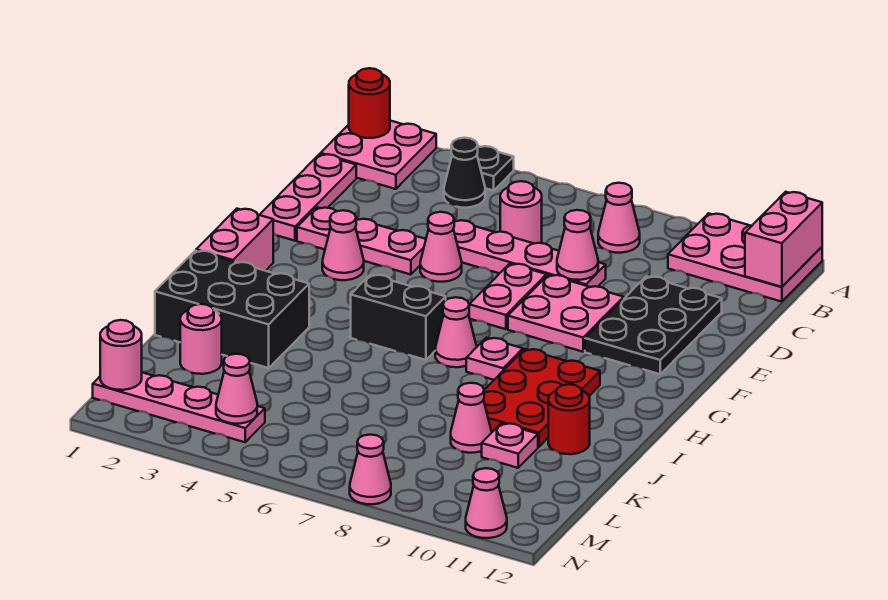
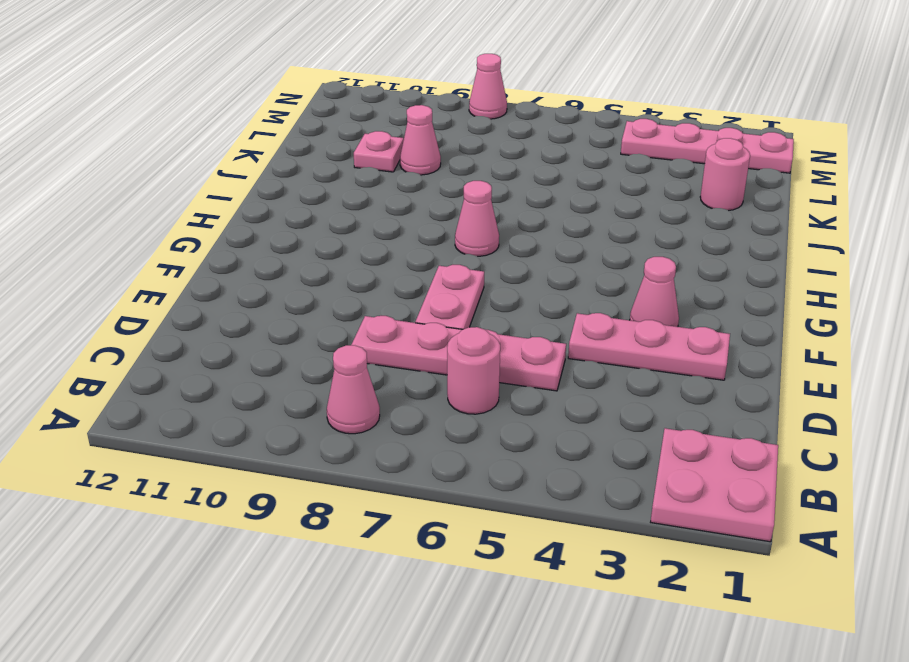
none -> black plate A4 level 1
none -> pink plate A10:B12 level 1
none -> black cone B4 level 1
none -> pink plate C1:E1 level 1

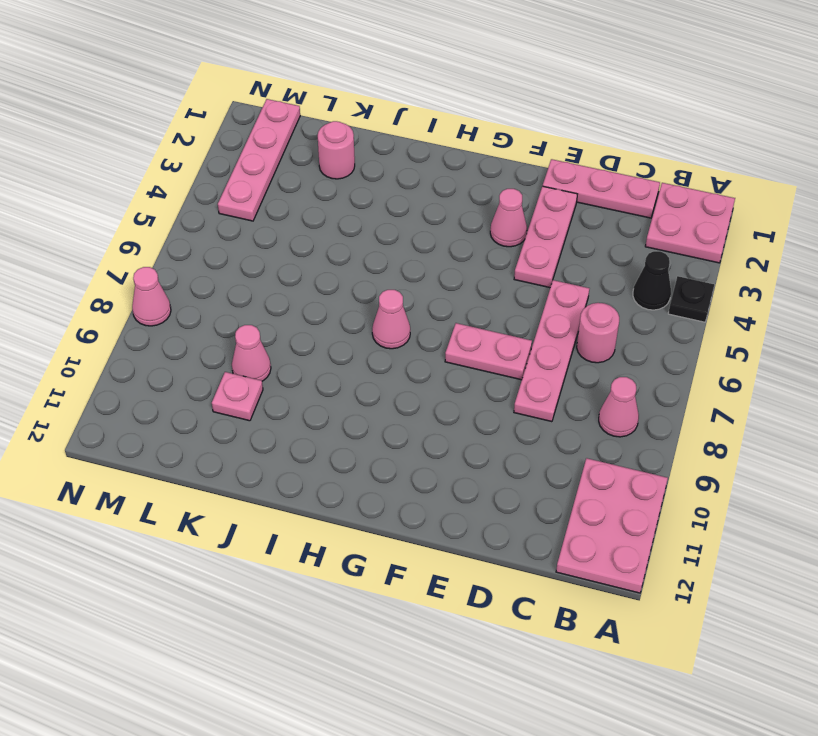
none -> black plate D10:F11 level 1
none -> pink cone E5 level 1
none -> pink plate E8:F9 level 1
none -> pink brick G1:H1 level 1

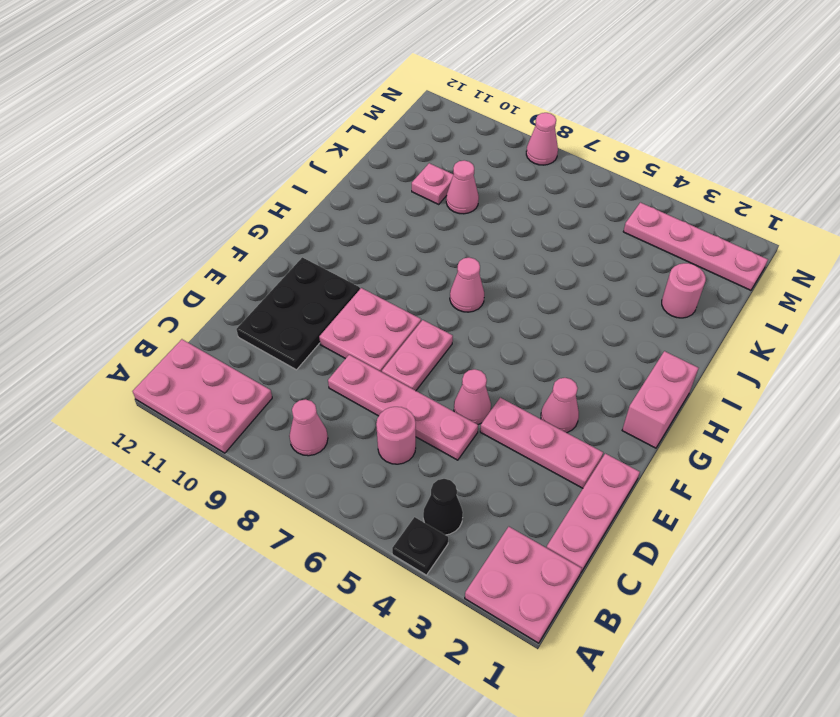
none -> black brick H5:H6 level 1
none -> pink plate H8 level 1
none -> red plate H9:J10 level 1
none -> black brick I1:J3 level 1

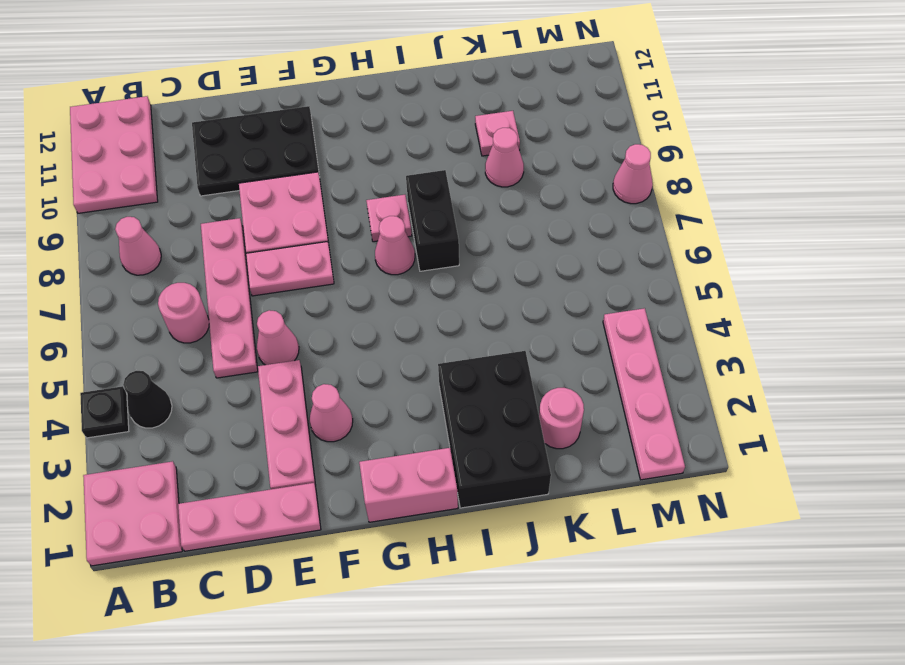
black brick I7:I8 level 1 -> black brick H5:H6 level 1
none -> red plate H9:J10 level 1
none -> red round brick J11 level 1
none -> pink cone N11 level 1
none -> red round brick A1 level 2

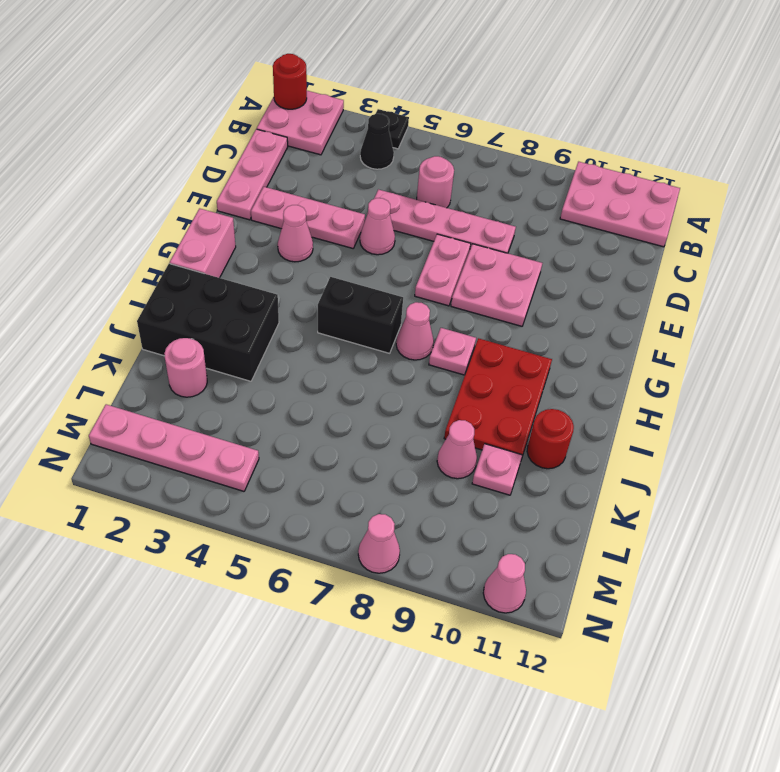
none -> pink cone B8 level 1
none -> black plate D10:F11 level 1
none -> pink brick A12:B12 level 2
none -> pink cone D8 level 2

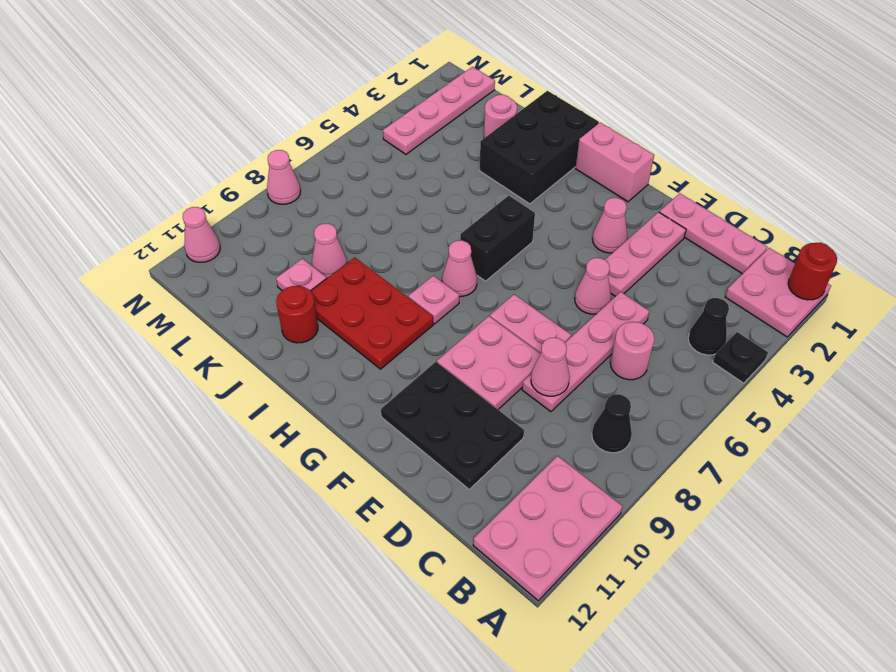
black cone B8 level 1 -> pink cone B8 level 1
none -> pink brick A12:B12 level 2
none -> pink round brick M1 level 2
none -> pink cone M4 level 2

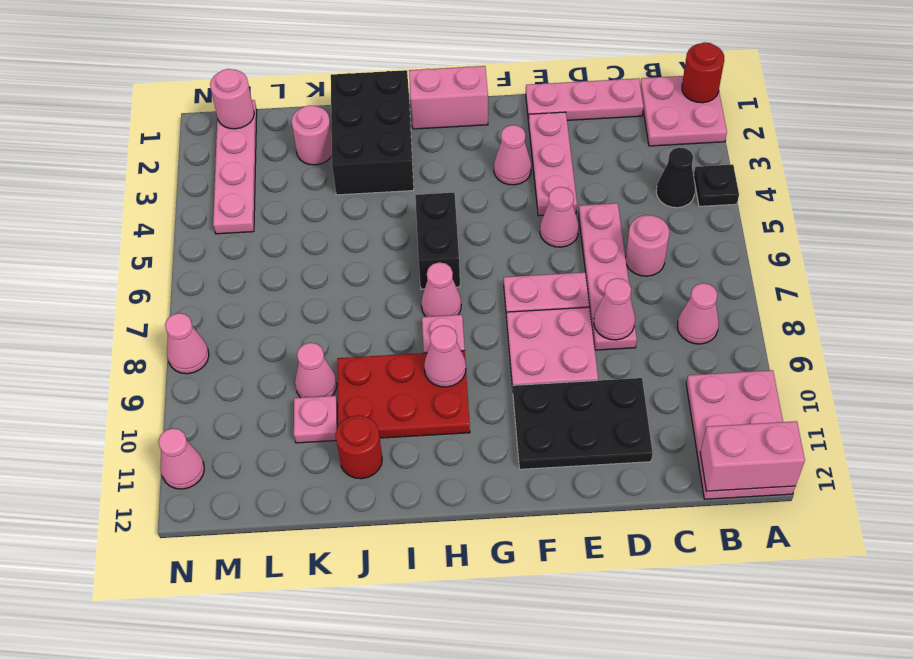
pink cone H9 level 2 -> pink cone M4 level 2

